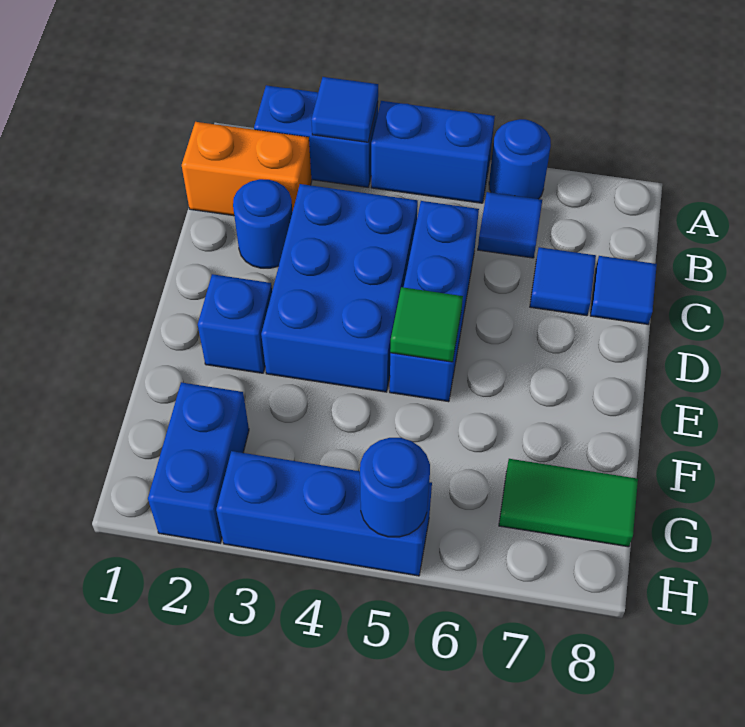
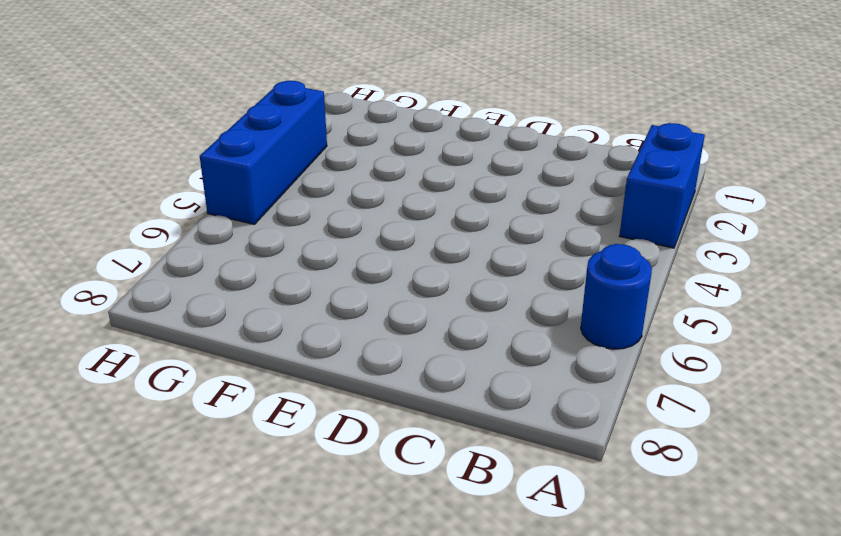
none -> blue brick A4:A5 level 1
none -> orange brick B1:B2 level 1
none -> blue tile B6 level 1

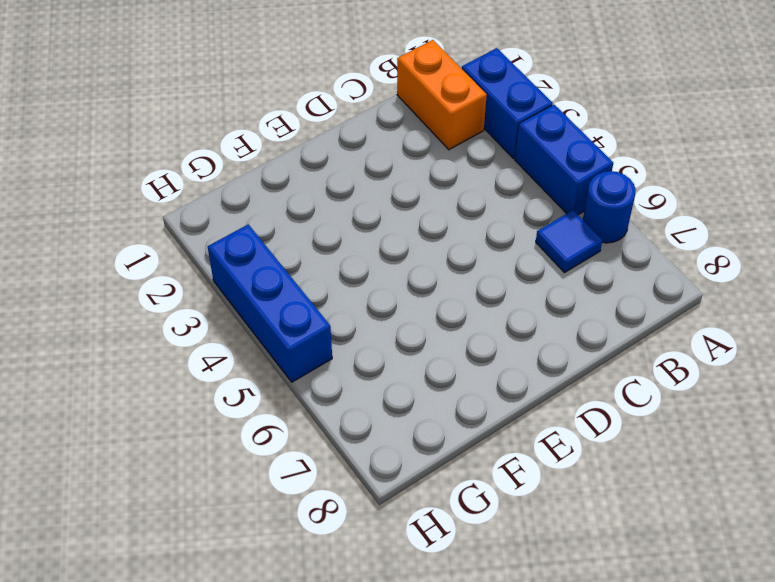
none -> blue round brick C2 level 1
none -> blue brick C3:E4 level 1
none -> blue brick C5:E5 level 1

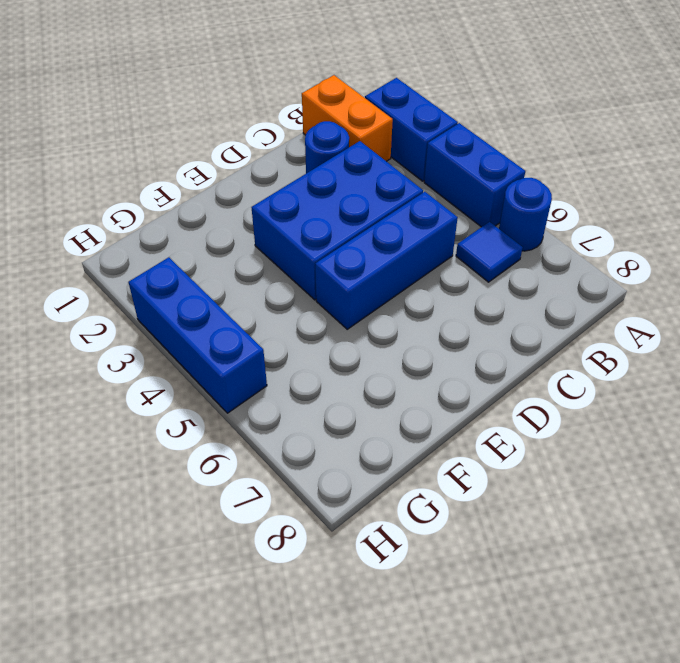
none -> blue tile C7 level 1
none -> blue tile C8 level 1
none -> blue brick E2 level 1

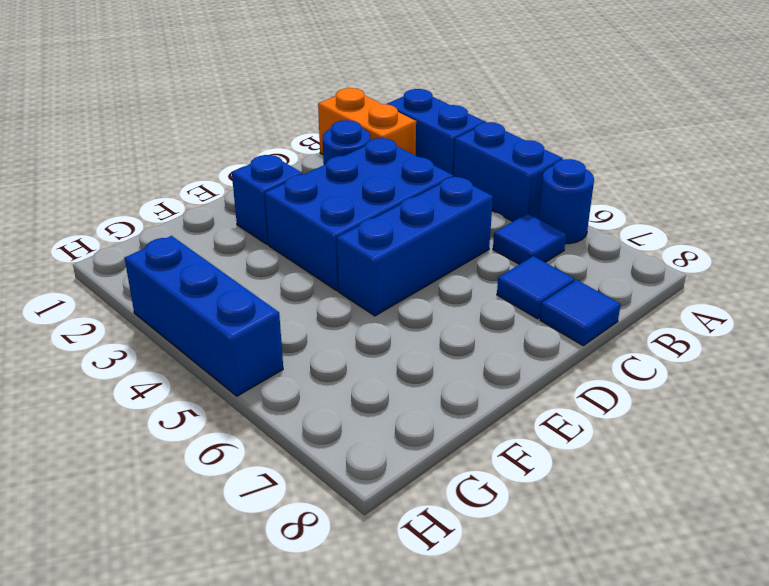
none -> blue brick G2:H2 level 1
none -> green tile G7:G8 level 1
none -> blue tile A3 level 2

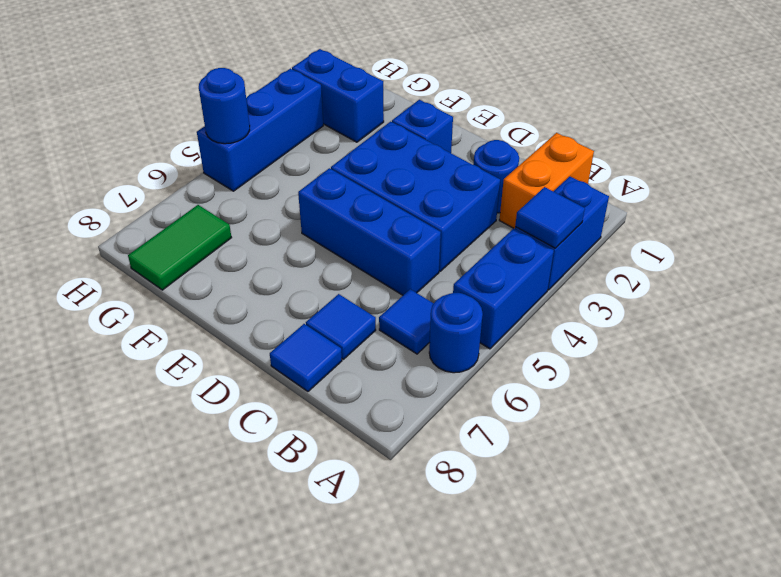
none -> green tile E5 level 2

